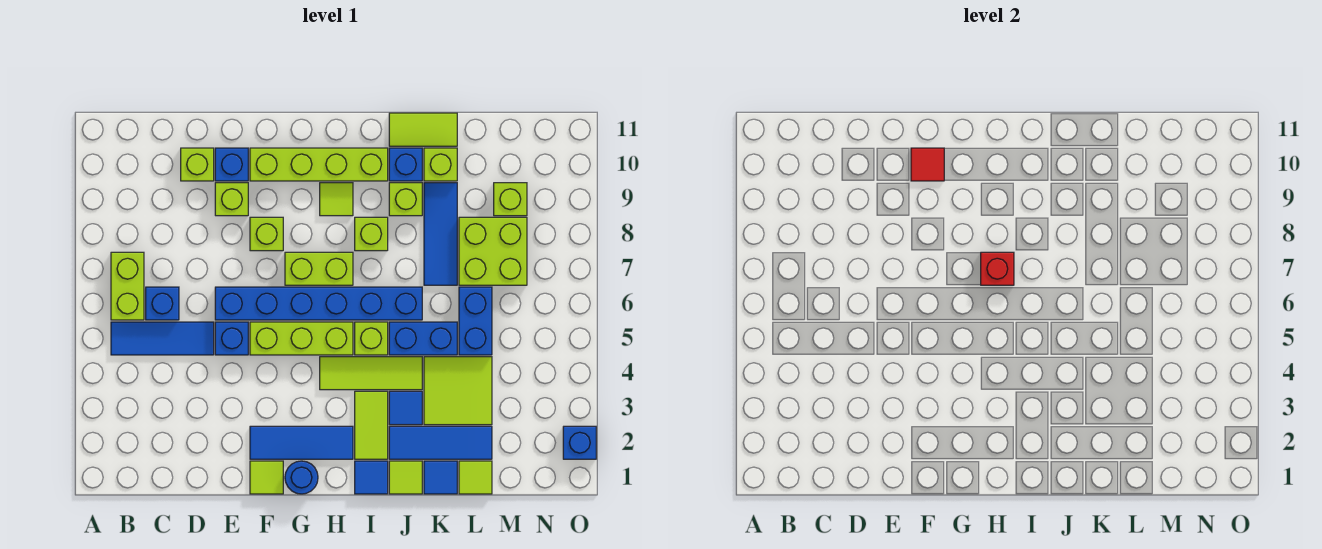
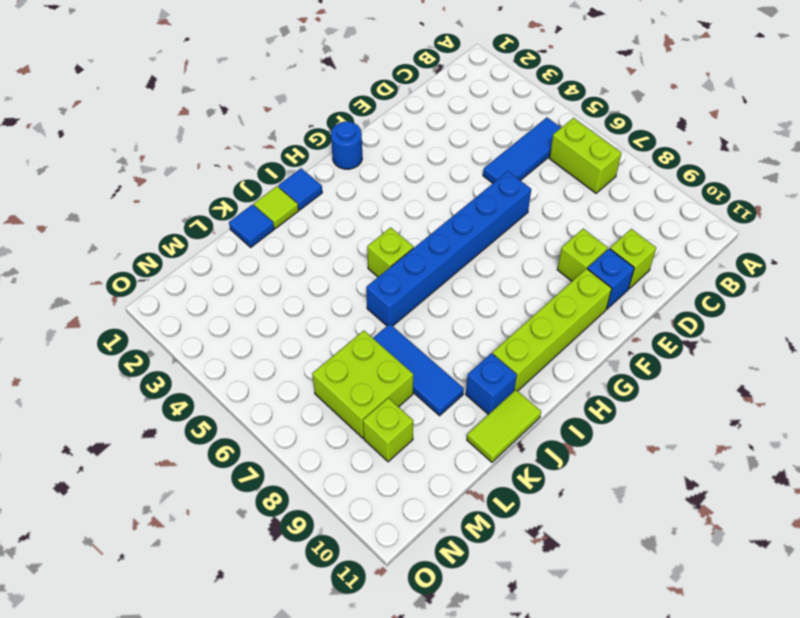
none -> blue brick C6 level 1
none -> blue brick E5 level 1
none -> lime tile F1 level 1
none -> blue tile F2:H2 level 1

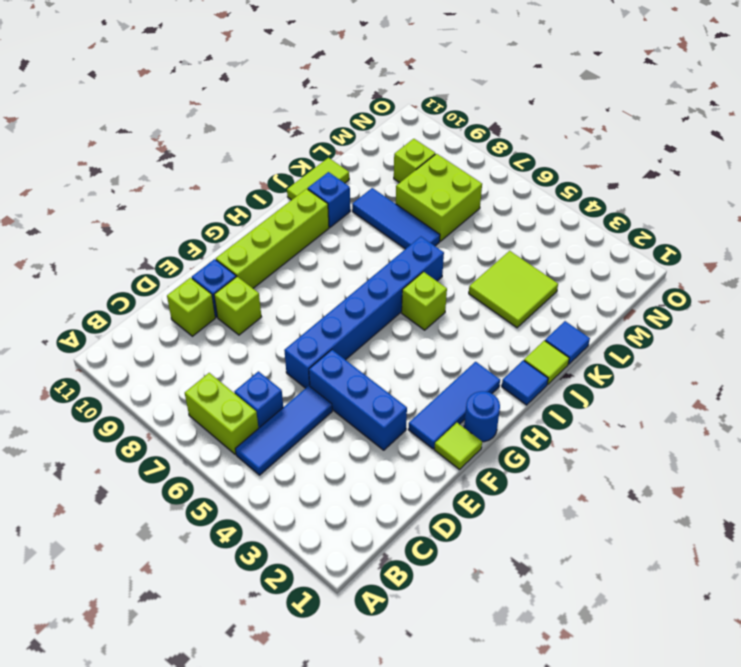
blue brick E3:E5 level 1 -> blue brick E5 level 1
none -> lime brick F5:H5 level 1
none -> lime brick F8 level 1
none -> lime brick G7:H7 level 1
none -> lime tile H4:J4 level 1

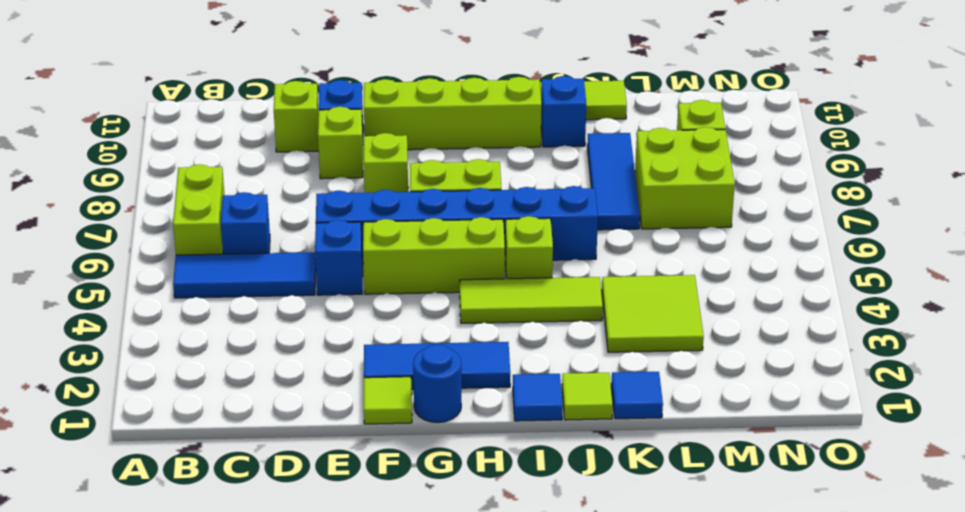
none -> lime tile H9 level 1
none -> lime tile I2:I3 level 1
none -> lime brick I8 level 1
none -> blue tile J2:L2 level 1

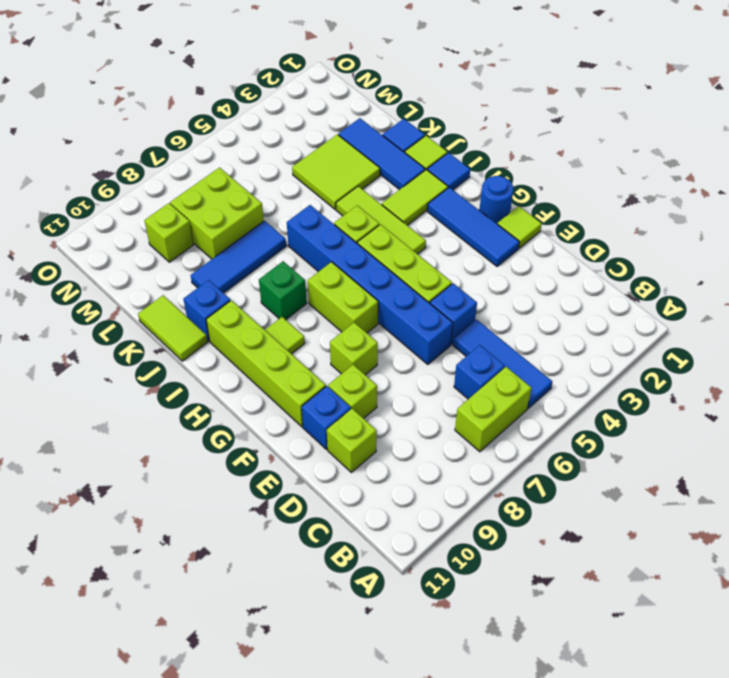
green brick I8 level 1 -> lime brick I8 level 1
none -> blue tile J3 level 1
none -> blue brick J5:K5 level 1
none -> lime brick J9 level 1
none -> lime brick K10 level 1

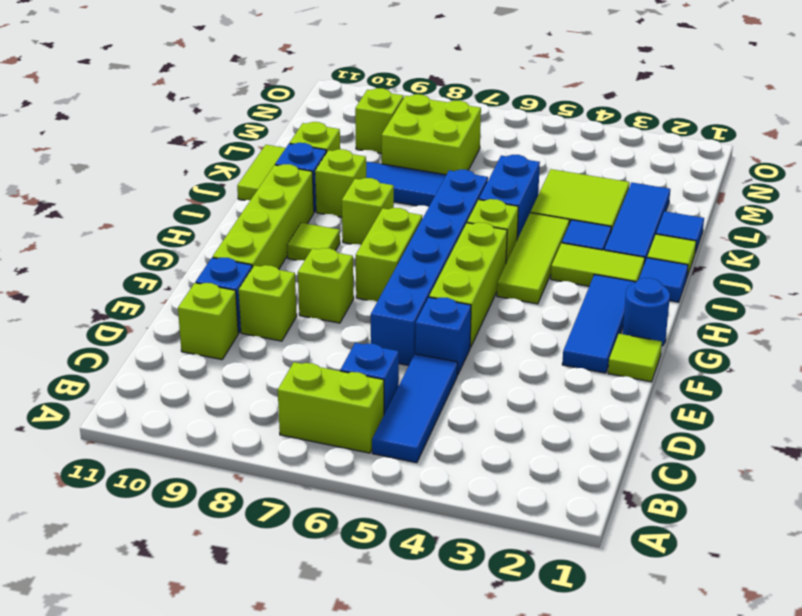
none -> lime tile L1 level 1
none -> blue brick L5:L6 level 1
none -> blue brick O2 level 1
none -> red tile F10 level 2

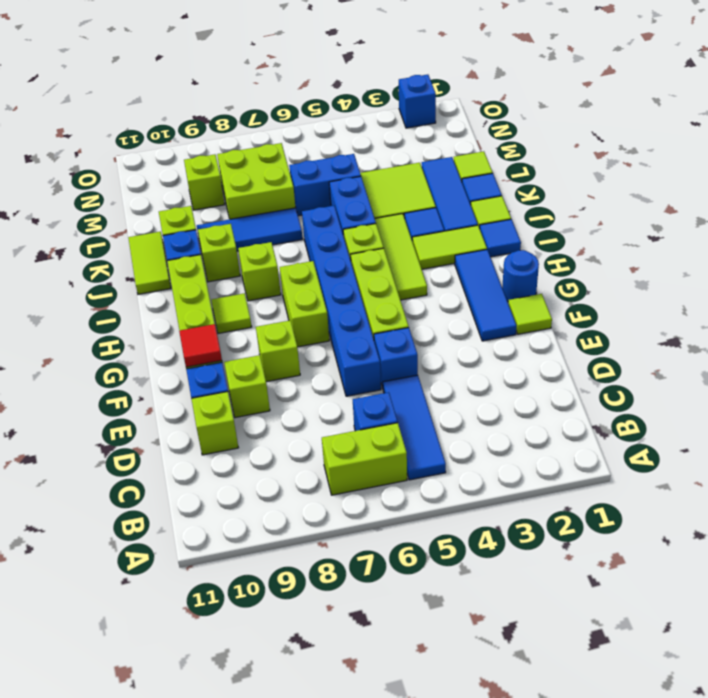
none -> red brick H7 level 2

